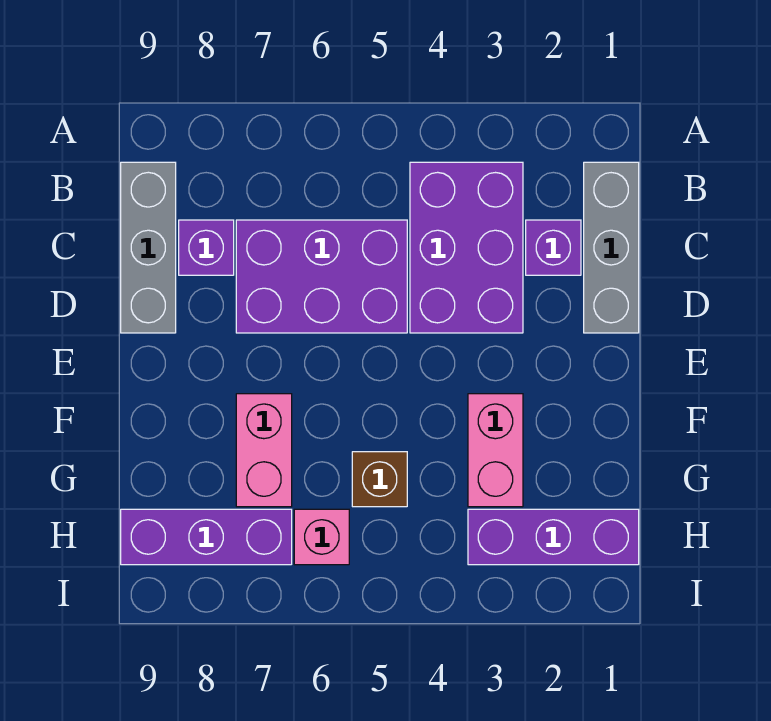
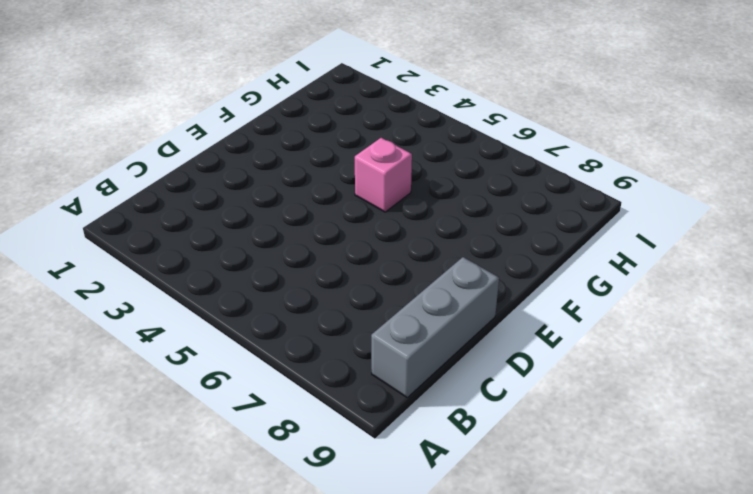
pink brick F5 level 1 -> pink brick H6 level 1
none -> grey brick B1:D1 level 1
none -> purple brick B3:D4 level 1
none -> purple brick C2 level 1

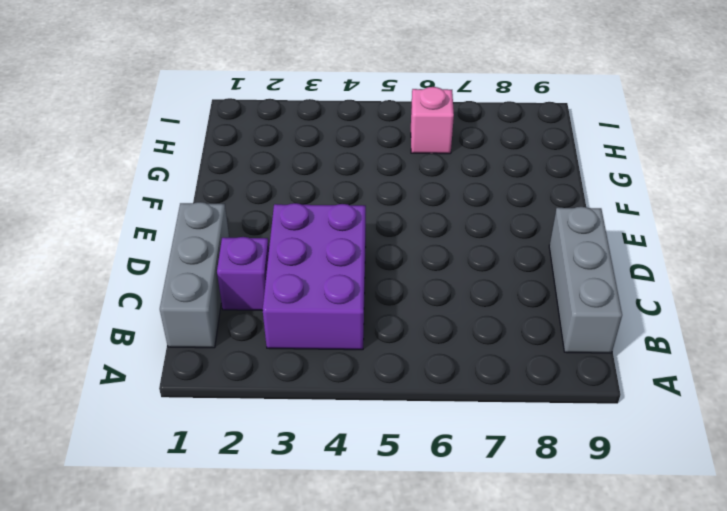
none -> purple brick C5:D7 level 1
none -> purple brick C8 level 1
none -> pink brick F3:G3 level 1

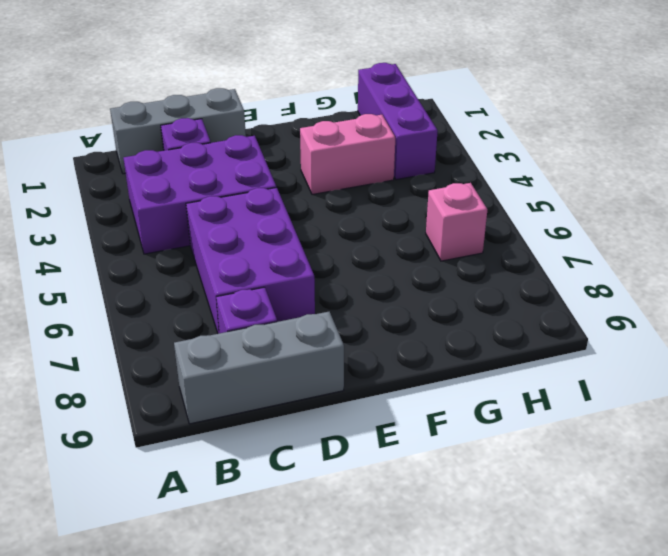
none -> pink brick F7:G7 level 1
none -> brown brick G5 level 1
none -> purple brick H7:H9 level 1

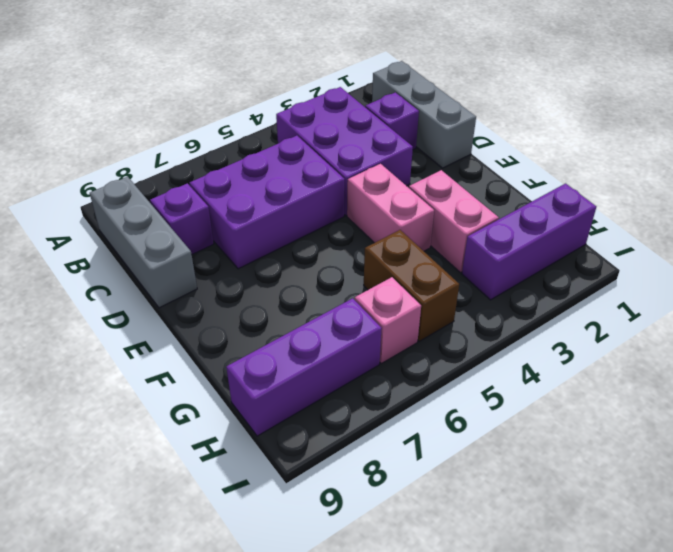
pink brick E4:F4 level 1 -> pink brick F7:G7 level 1
brown brick G5:H5 level 1 -> brown brick G5 level 1

